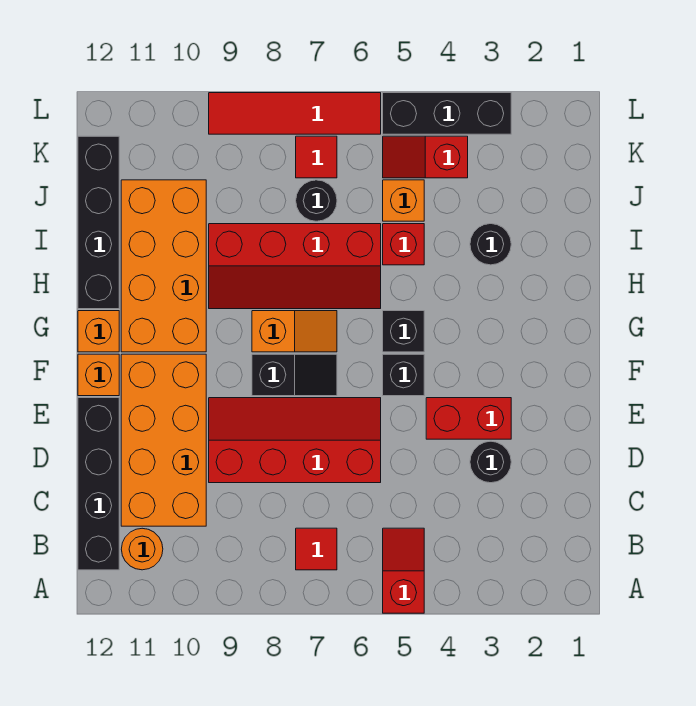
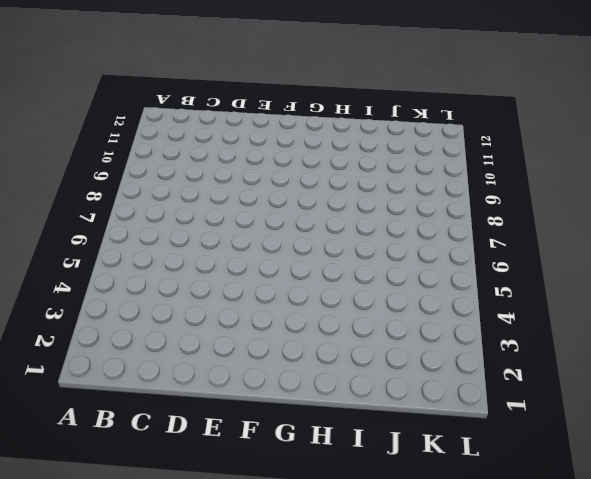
none -> red slope A5:B5 level 1 top A
none -> red tile B7 level 1
none -> orange round brick B11 level 1

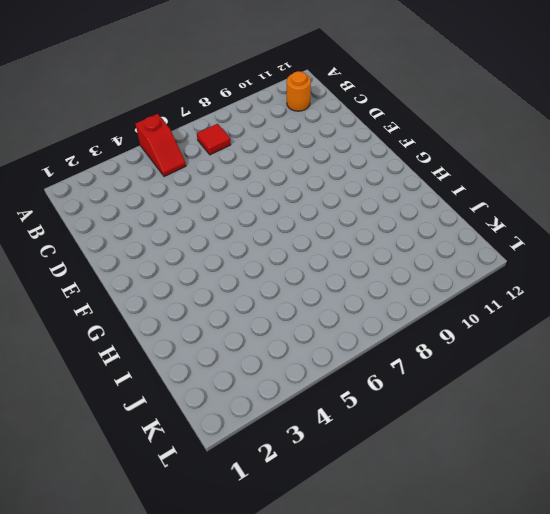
none -> black brick B12:E12 level 1
none -> orange brick C10:F11 level 1
none -> black round brick D3 level 1

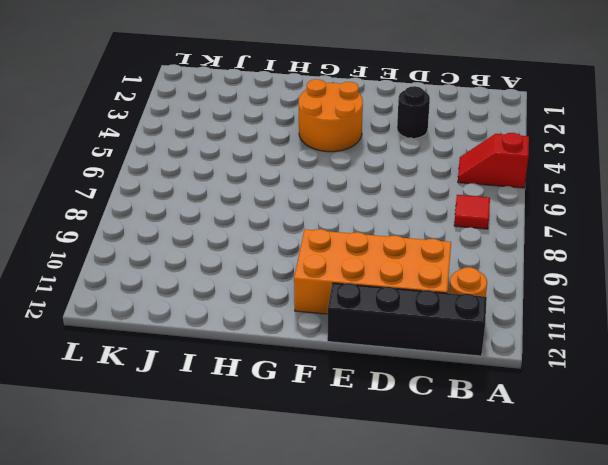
orange round brick F3:G4 level 1 -> none
none -> red slope D6:E9 level 1 top D
none -> red brick E3:E4 level 1
none -> black brick F5 level 1

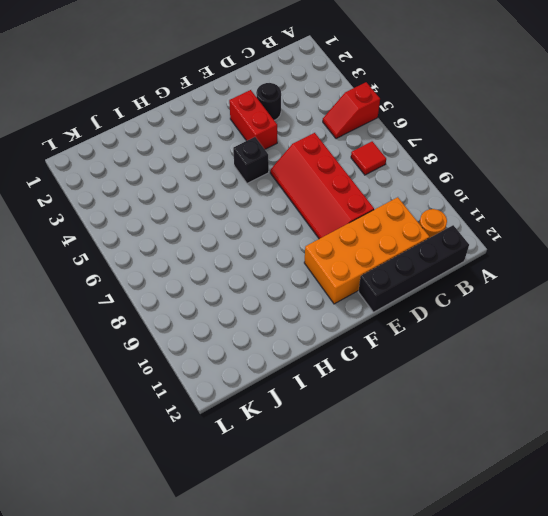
none -> black slope F7:F8 level 1 top 8
none -> orange brick F12 level 1
none -> black brick G5 level 1

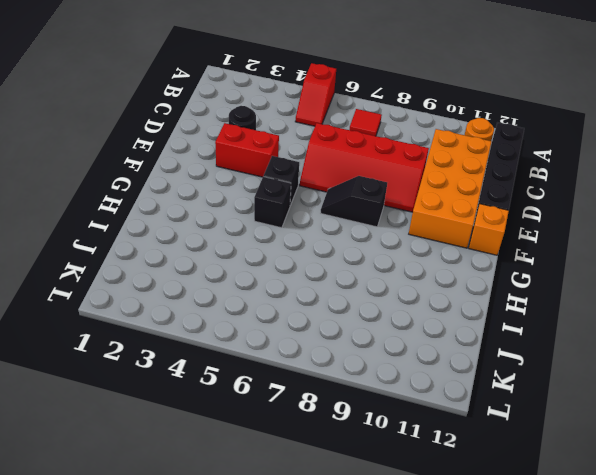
none -> orange slope G7:G8 level 1 top 8
none -> orange brick G10:J11 level 1
none -> orange brick G12 level 1

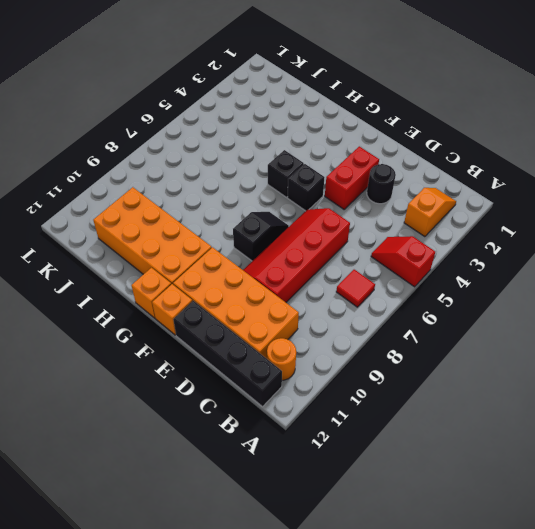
orange slope B2:B3 level 1 top 3 -> orange slope G7:G8 level 1 top 8
none -> red slope H6:I9 level 1 top I
none -> black brick H12:K12 level 1
none -> black round brick I3 level 1

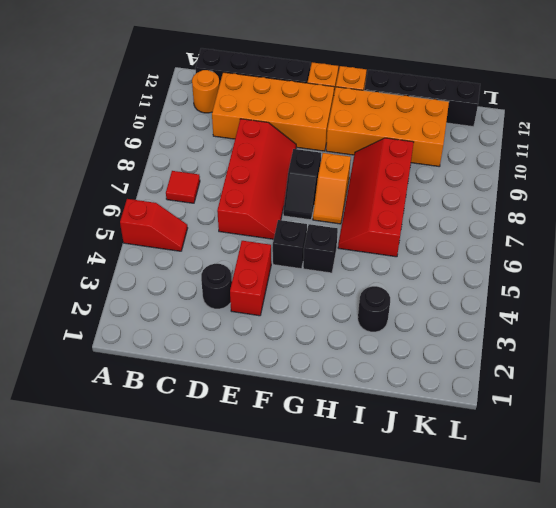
none -> red brick I5 level 1
none -> orange brick J5 level 1
none -> black round brick J7 level 1

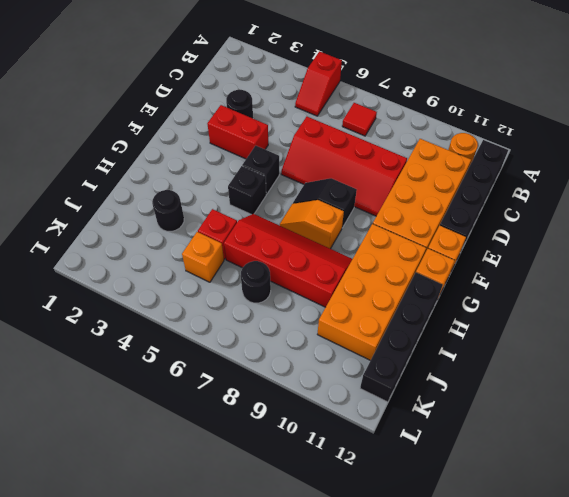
none -> red slope K4:K5 level 1 top 4
none -> red tile K7 level 1
none -> black brick L3:L5 level 1

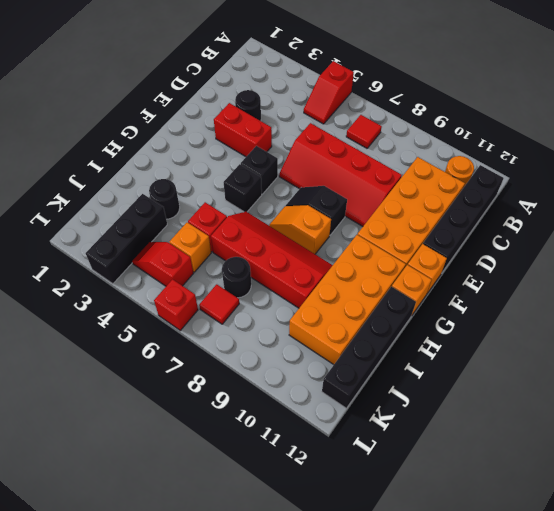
black brick J3:L3 level 1 -> black brick L3:L5 level 1
red slope K4:K5 level 1 top 5 -> red slope K4:K5 level 1 top 4
red brick L6 level 1 -> red tile L6:L9 level 1

